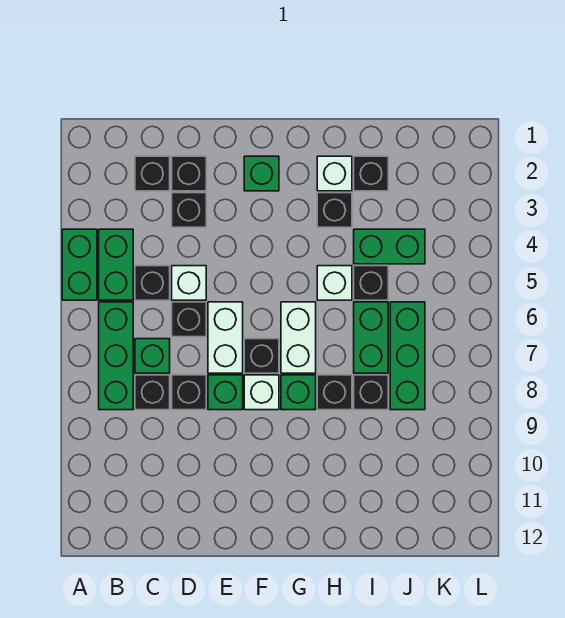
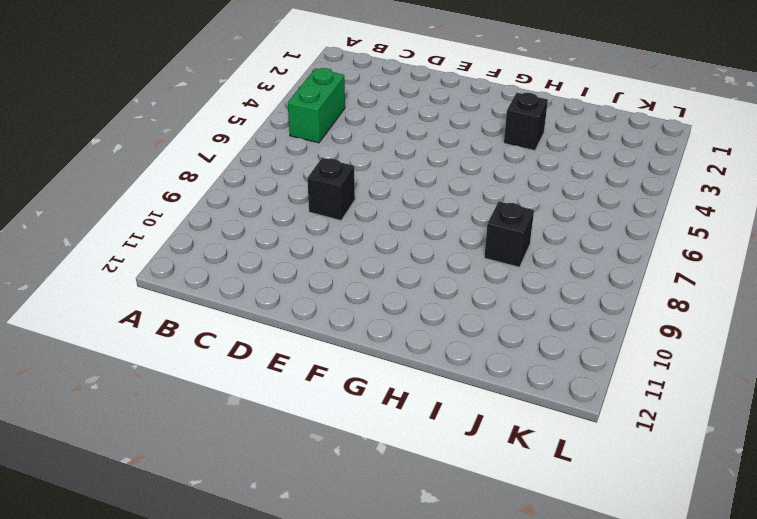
none -> green brick A4:A5 level 1
none -> green brick B6:B8 level 1
none -> black brick C2 level 1

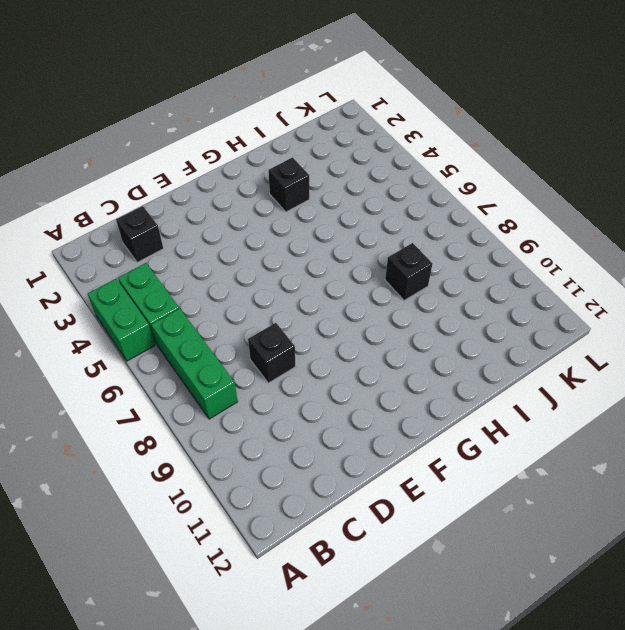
none -> black brick C5 level 1
none -> green brick C7 level 1
none -> black brick C8 level 1

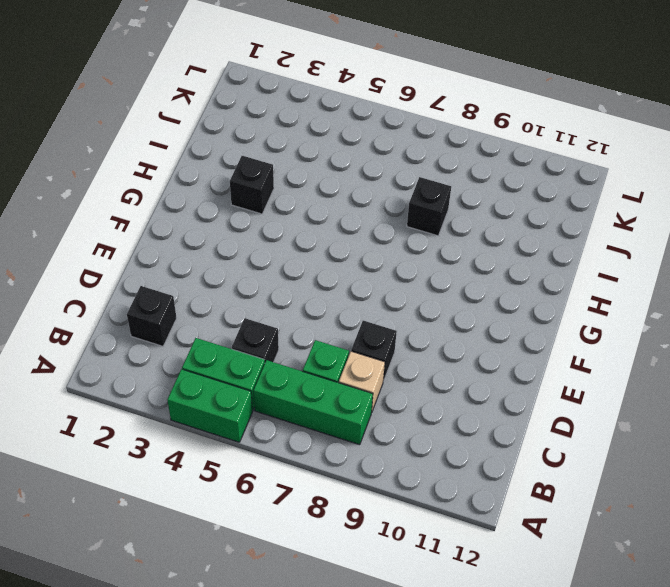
tan brick C8 level 1 -> black brick C8 level 1
none -> black brick D2 level 1
none -> black brick D3 level 1
none -> white brick D5 level 1

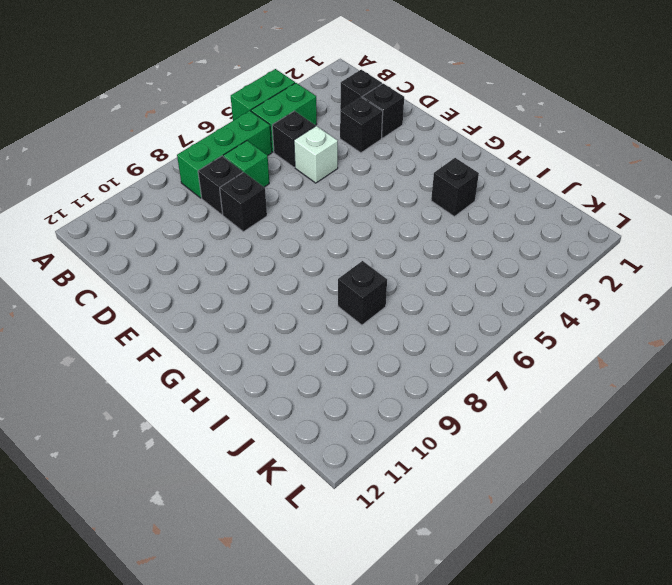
none -> black brick D6 level 1
none -> white brick E6:E7 level 1
none -> green brick E8 level 1

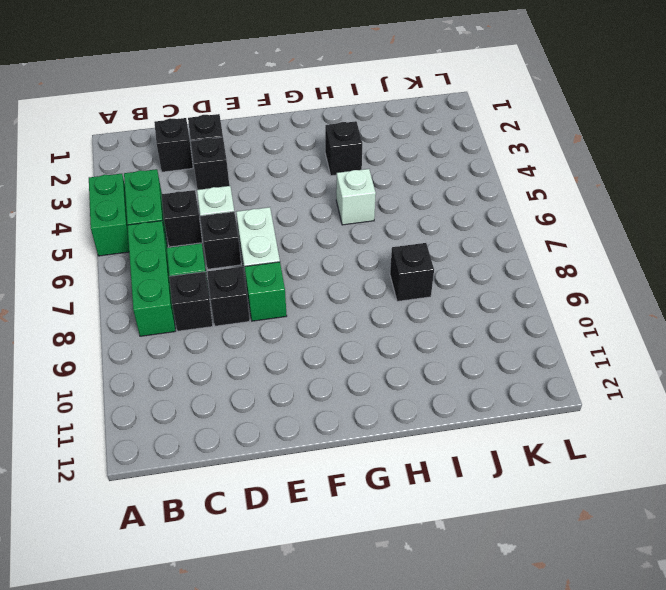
none -> green brick F2 level 1
none -> black brick F7 level 1
none -> white brick F8 level 1

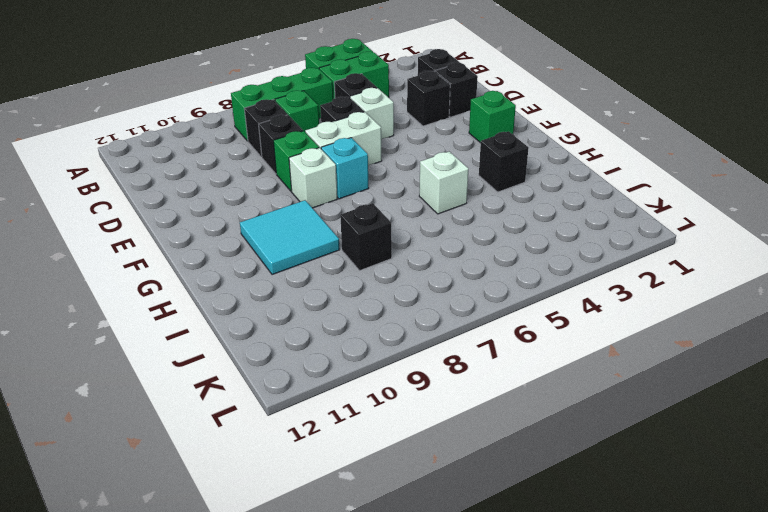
cyan brick F7 level 1 -> black brick F7 level 1
cyan tile G9:H10 level 1 -> none
none -> white brick G6:G7 level 1
none -> green brick G8 level 1
none -> white brick H2 level 1

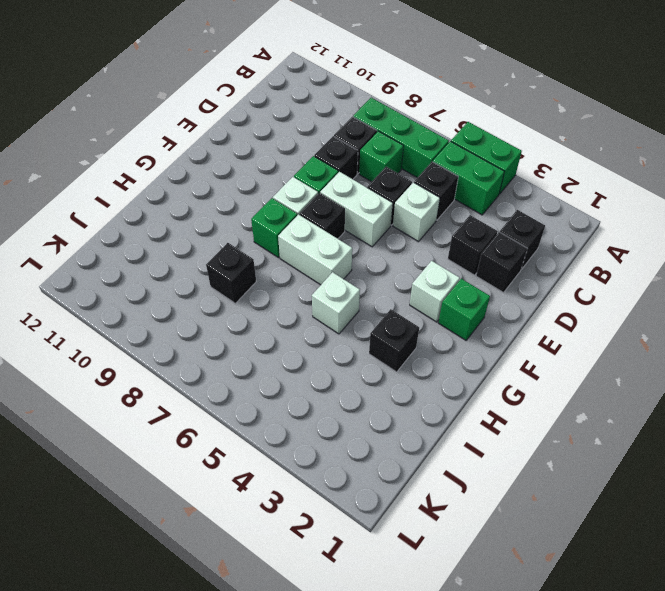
white brick F3 level 1 -> white brick H2 level 1
none -> black brick H8 level 1
none -> black brick I2 level 1
none -> green brick I4:J4 level 1

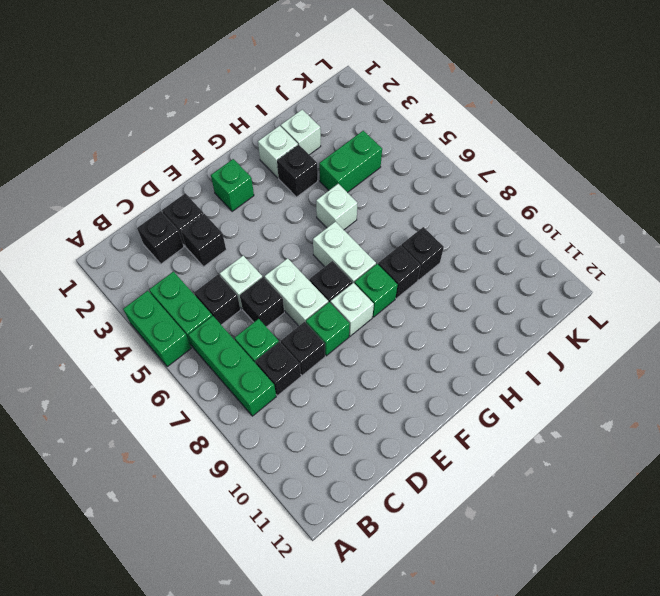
white brick I2 level 1 -> black brick I2 level 1
none -> black brick I5 level 1
none -> green brick I6:I7 level 1
none -> green brick J6:J8 level 1

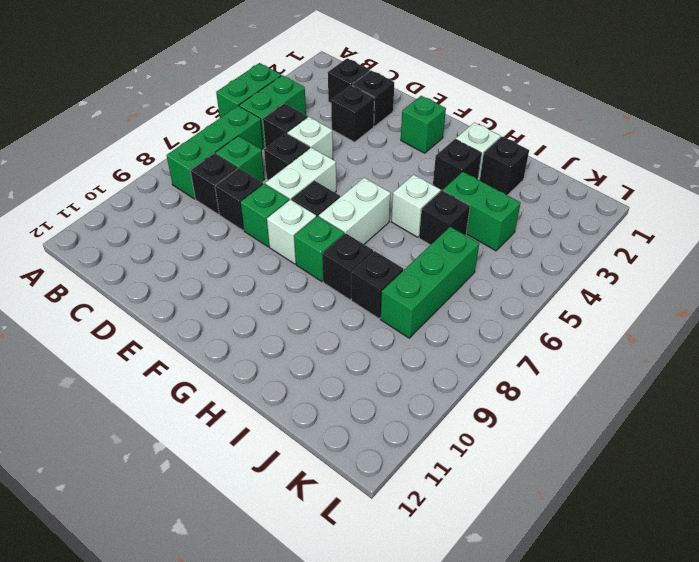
none -> green brick I6:I7 level 1

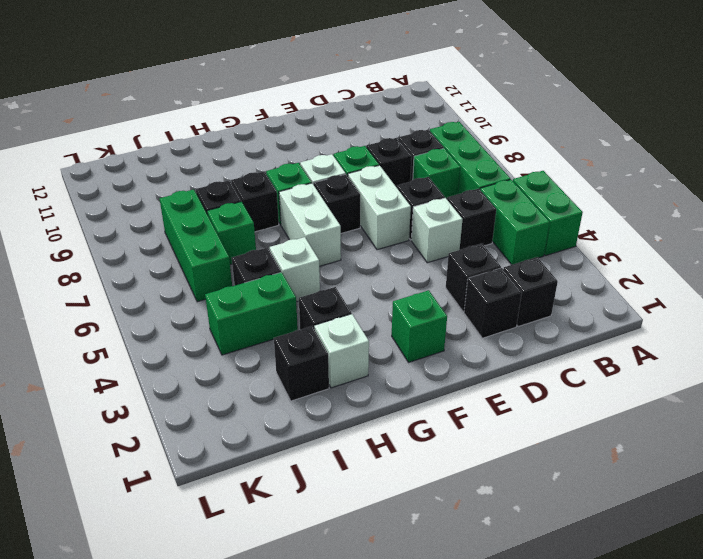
green brick I7 level 1 -> green brick I6:I7 level 1

